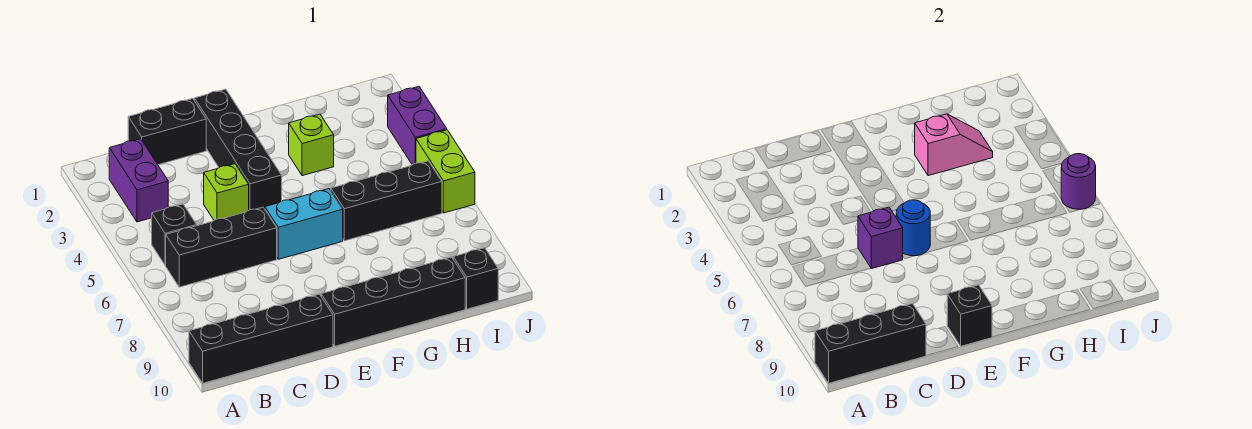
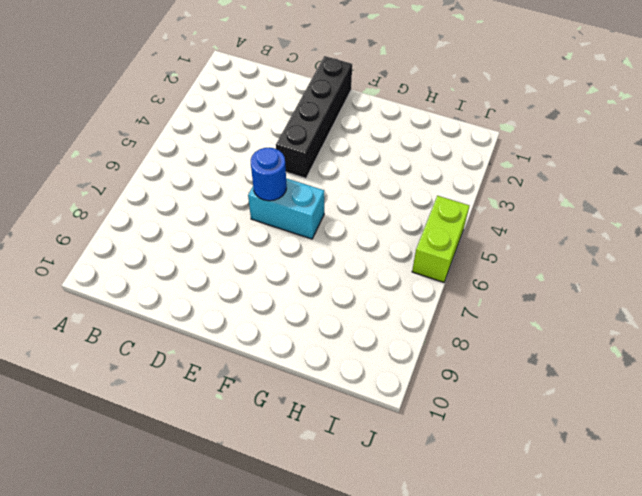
none -> black brick A10:D10 level 1
none -> purple brick B2:B3 level 1
none -> black brick B5 level 1

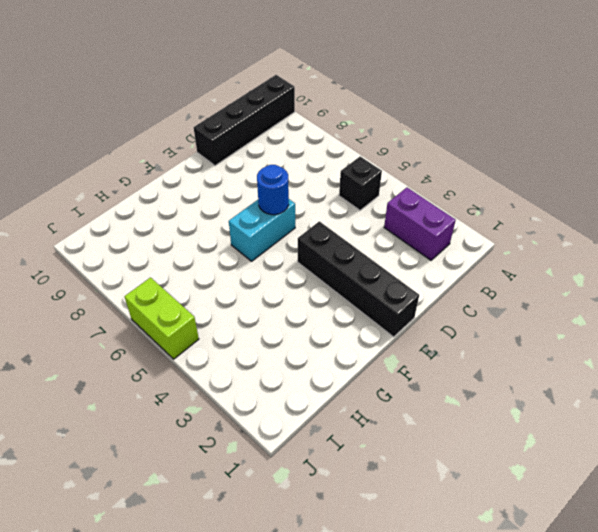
none -> black brick B6:D6 level 1
none -> black brick C1:D1 level 1
none -> lime brick D4 level 1

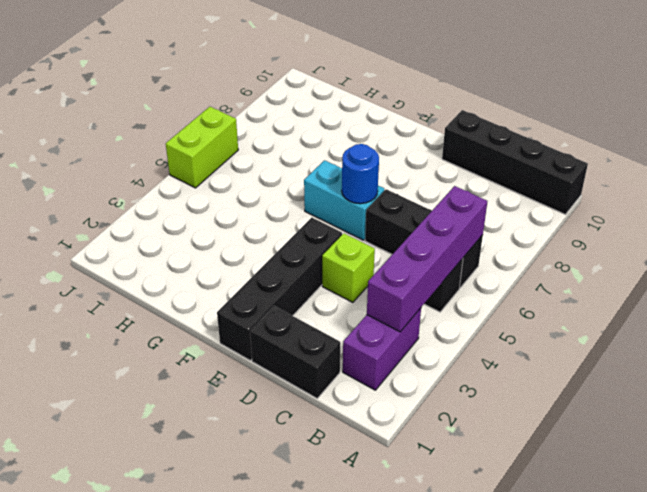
purple brick B3:B6 level 2 -> none
none -> black brick E10:H10 level 1
none -> lime brick G3 level 1
none -> black brick G6:I6 level 1

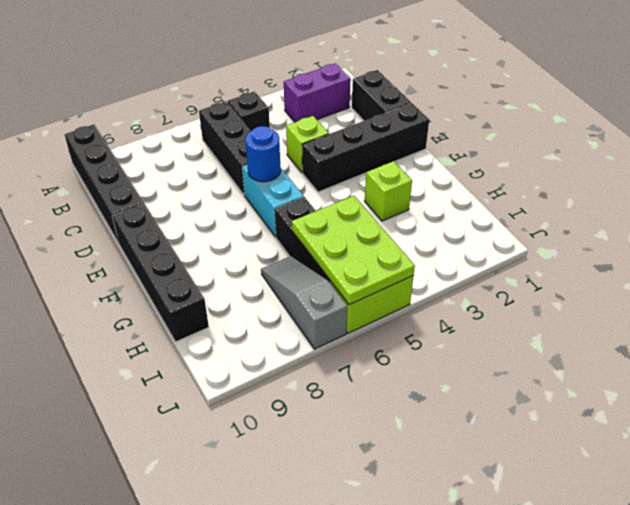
lime plate H5:J6 level 2 -> purple round brick J6 level 2
grey slope H7:J7 level 1 top J -> none
none -> black brick I10 level 1
none -> purple brick J3:J4 level 1
none -> black brick A10:C10 level 2

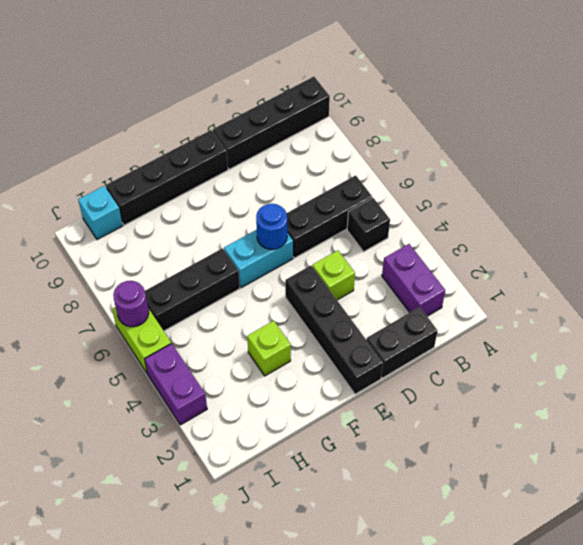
cyan brick I10 level 1 -> black brick I10 level 1
none -> black brick A10:C10 level 2
none -> purple brick D6 level 2
none -> black brick E10 level 2

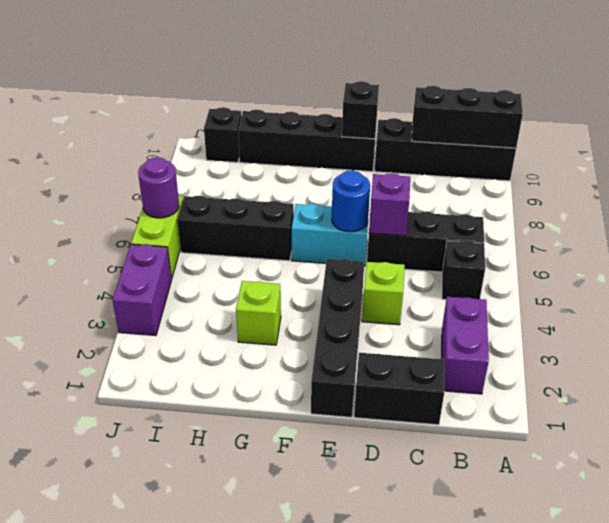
none -> pink slope G3:H3 level 2 top G

